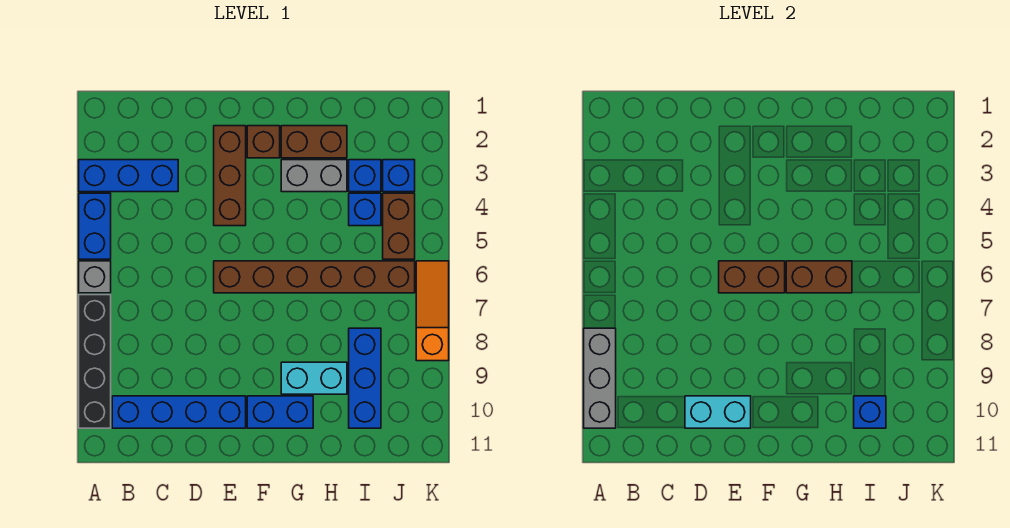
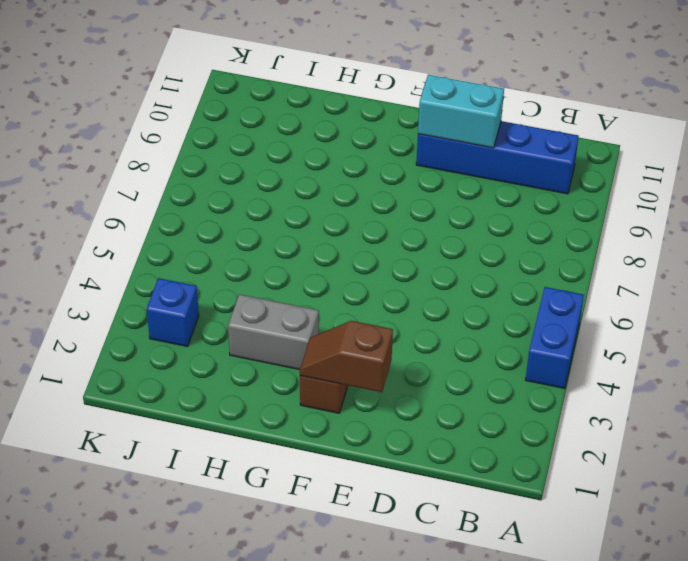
brown slope E2:F2 level 2 top E -> none
none -> blue brick A3:C3 level 1
none -> grey brick A6 level 1
none -> black brick A7:A10 level 1

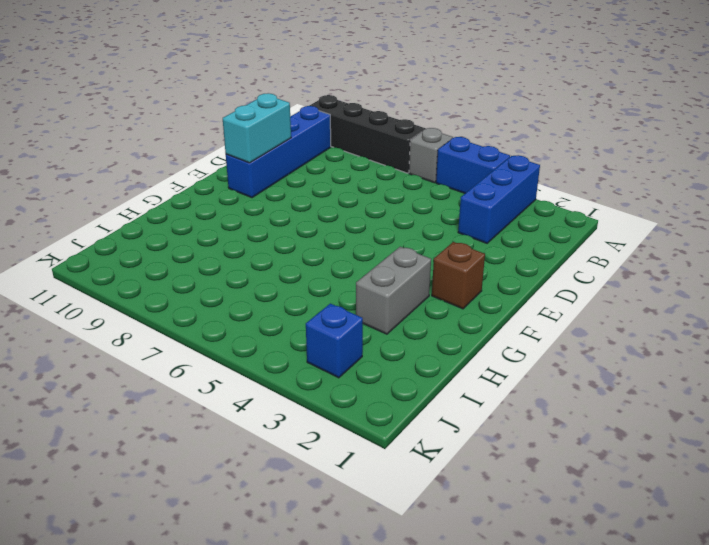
none -> brown brick E2:E4 level 1
none -> brown brick E6:J6 level 1
none -> blue brick F10:G10 level 1

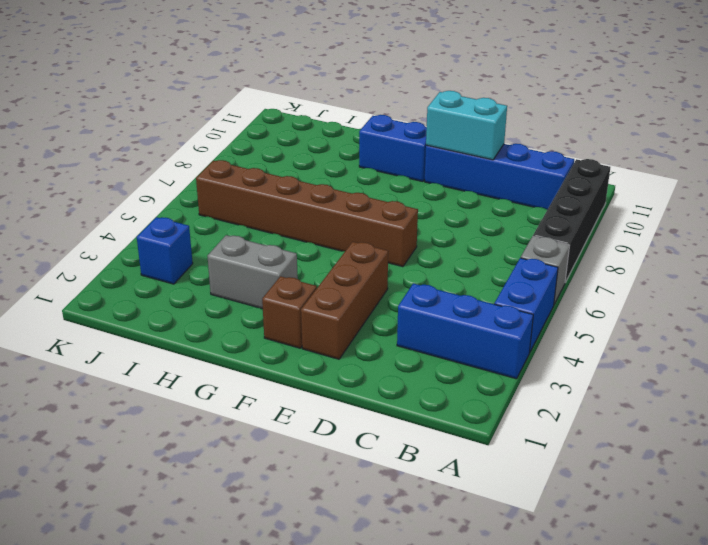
none -> brown brick G2:H2 level 1
none -> cyan brick G9:H9 level 1
none -> blue brick I3 level 1

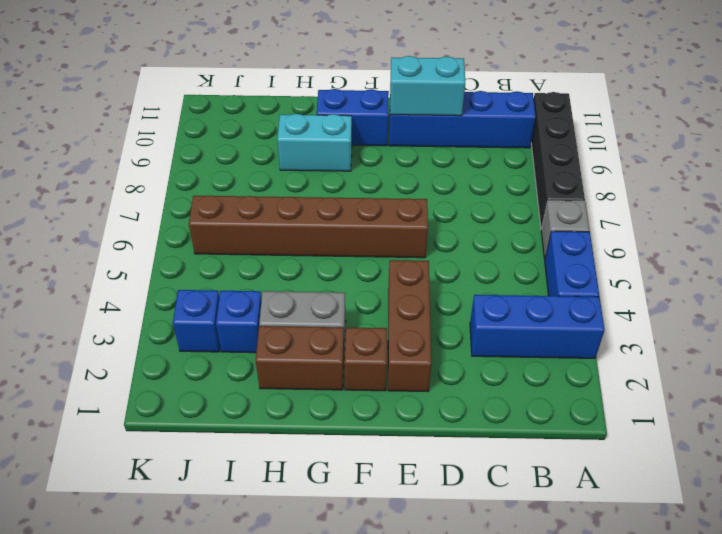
none -> blue brick I4 level 1
none -> blue brick I8:I10 level 1
none -> brown brick J4:J5 level 1

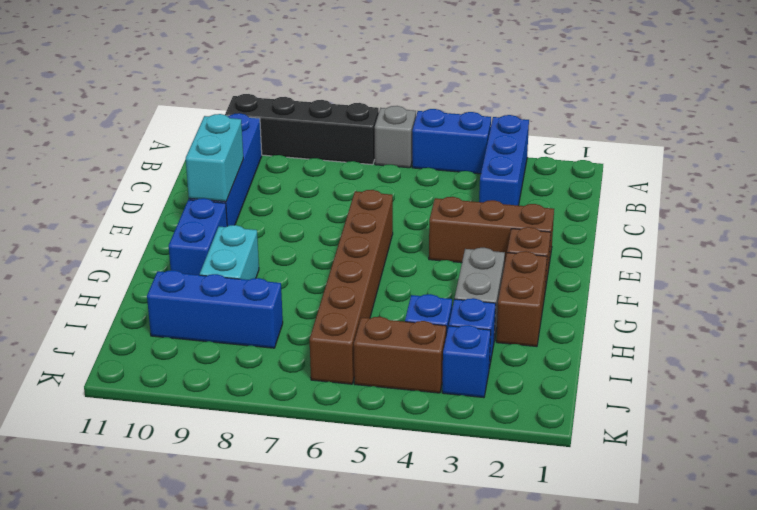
none -> orange slope K6:K8 level 1 top 8
none -> grey brick A8:A10 level 2
none -> brown brick E6:F6 level 2

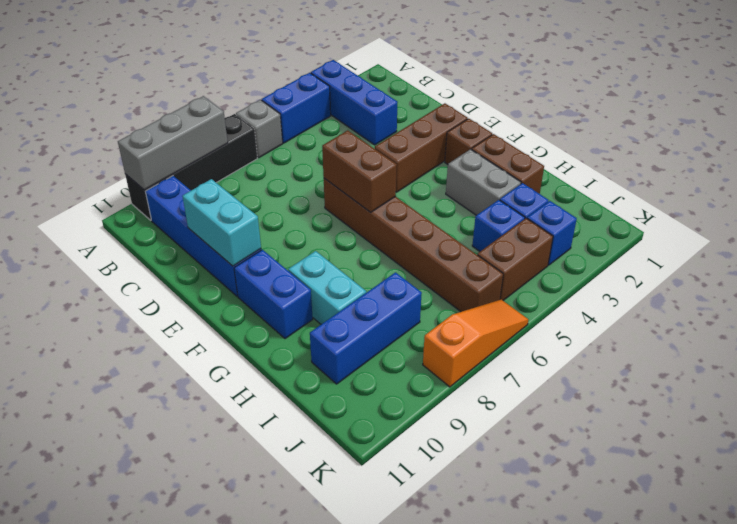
none -> brown brick G6:H6 level 2
none -> blue brick I10 level 2

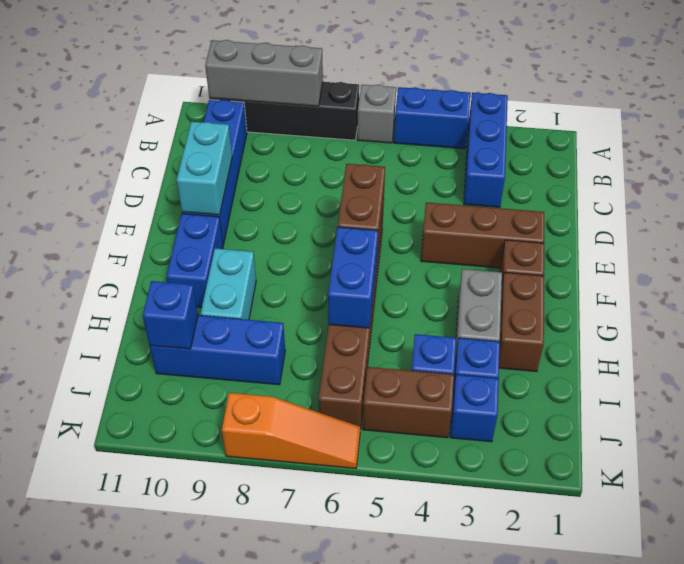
blue brick G6:H6 level 2 -> brown brick G6:H6 level 2

